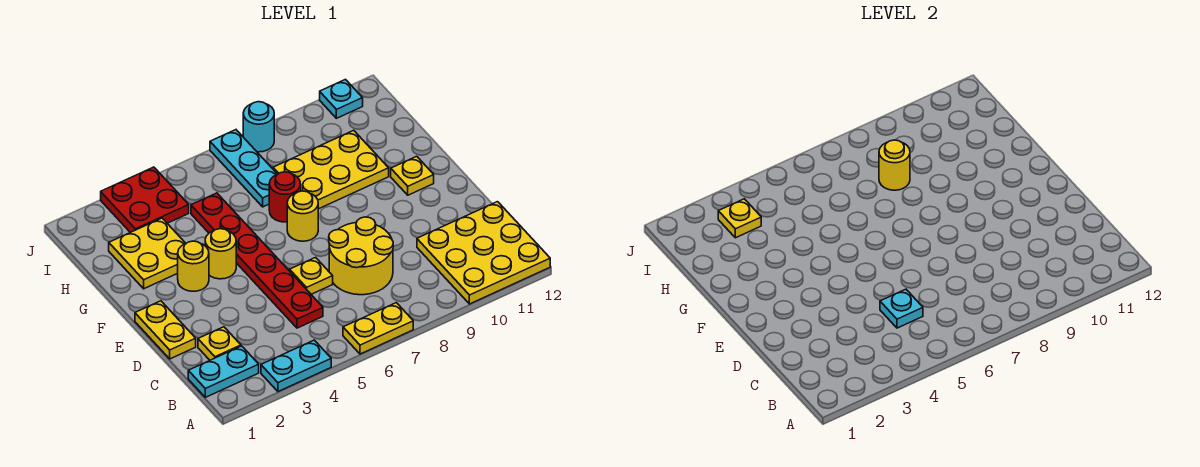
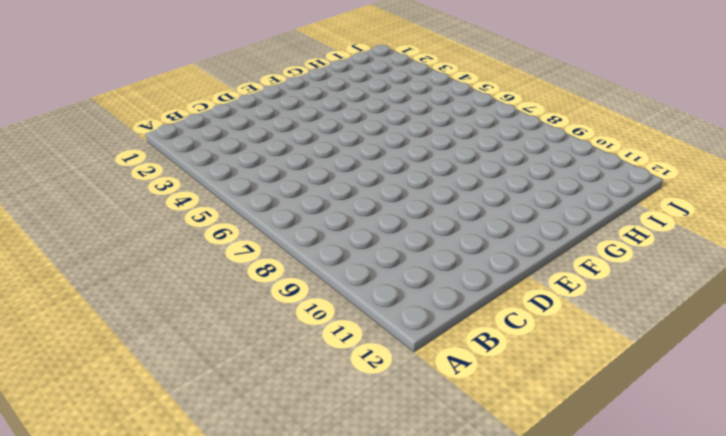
none -> cyan plate A3:A4 level 1
none -> yellow plate A6:A7 level 1
none -> yellow plate A10:C12 level 1

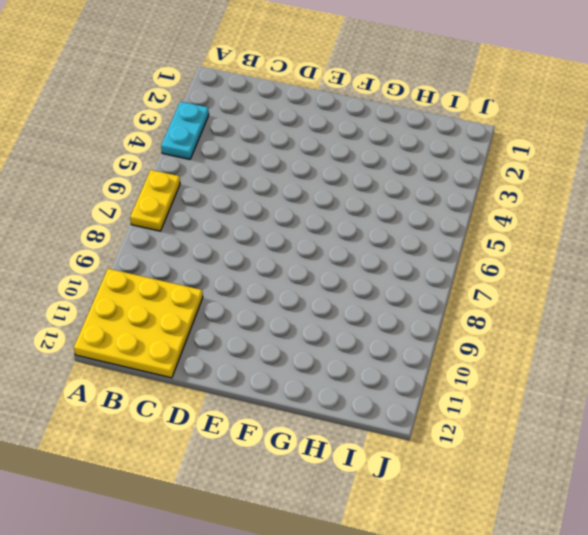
none -> cyan plate B1:B2 level 1
none -> yellow plate C2 level 1
none -> red plate C5:H5 level 1

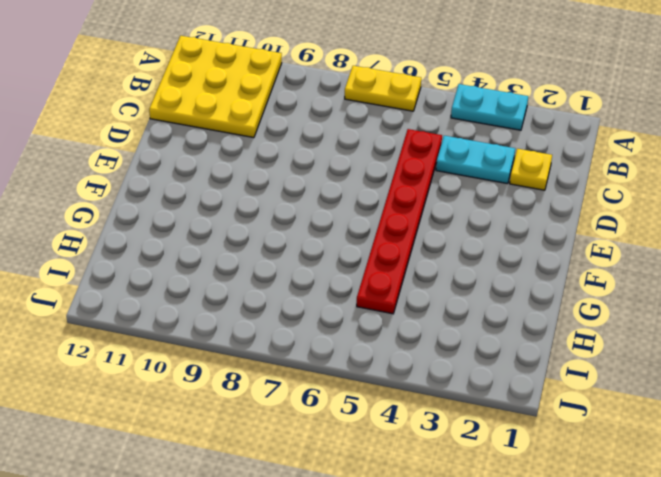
cyan plate C3:C4 level 1 -> cyan plate B1:B2 level 1
none -> yellow round brick C7:D8 level 1
none -> yellow plate D1:E1 level 1
none -> yellow plate D6 level 1

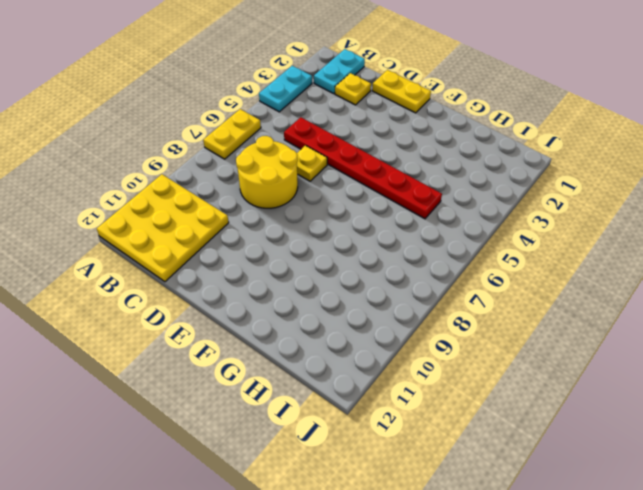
none -> yellow round brick F3 level 1
none -> yellow round brick F4 level 1
none -> yellow round brick F7 level 1

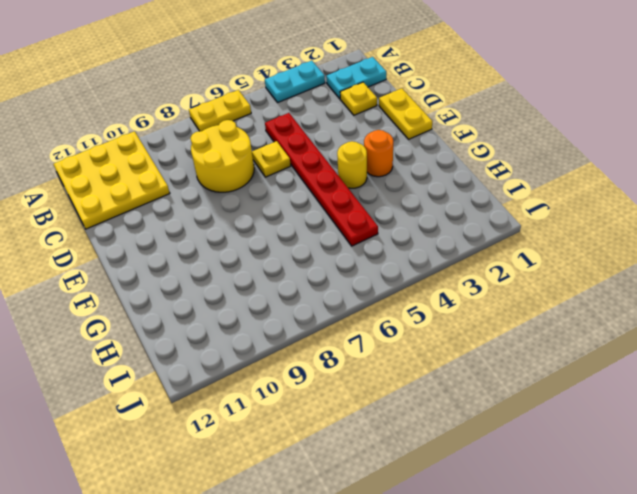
orange round brick F3 level 1 -> yellow round brick F3 level 1
none -> yellow round brick F7 level 1
none -> yellow plate F11 level 1
none -> yellow plate G2:H3 level 1

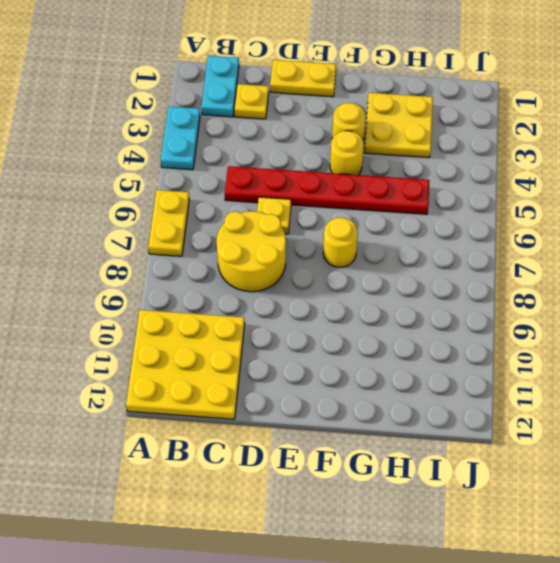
none -> yellow plate F11 level 1
none -> red round brick G7 level 1
none -> yellow plate G8:H10 level 1

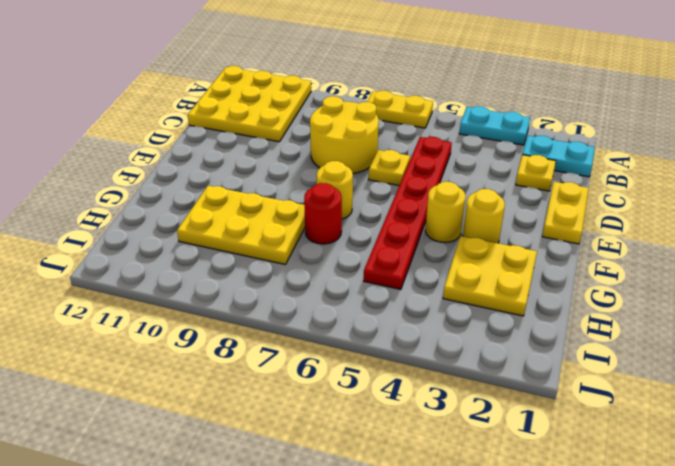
none -> yellow plate F11 level 1
none -> cyan plate H7:J7 level 1
none -> red plate I3:J4 level 1

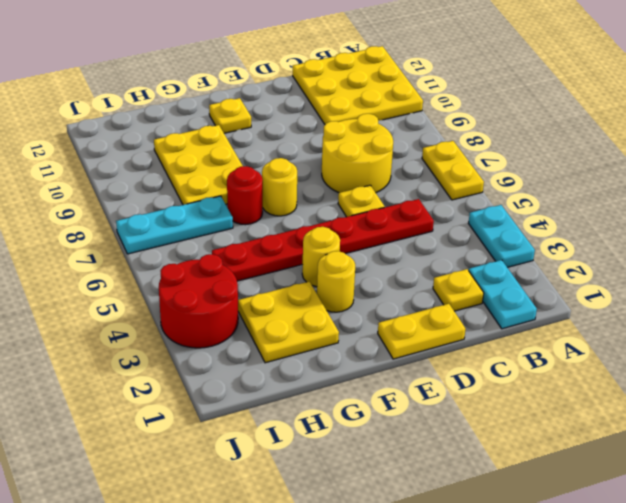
red round brick I3:J4 level 1 -> red plate I3:J4 level 1
none -> cyan round brick J8 level 1
none -> cyan plate J11 level 1
none -> cyan plate C5 level 2

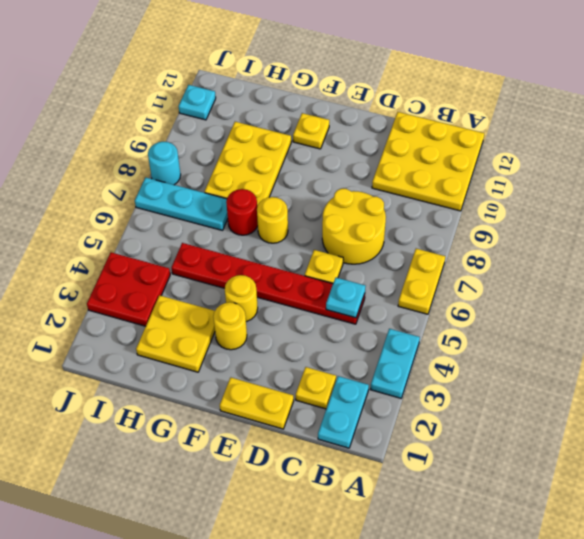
none -> yellow round brick H8 level 2
none -> yellow plate I3 level 2

